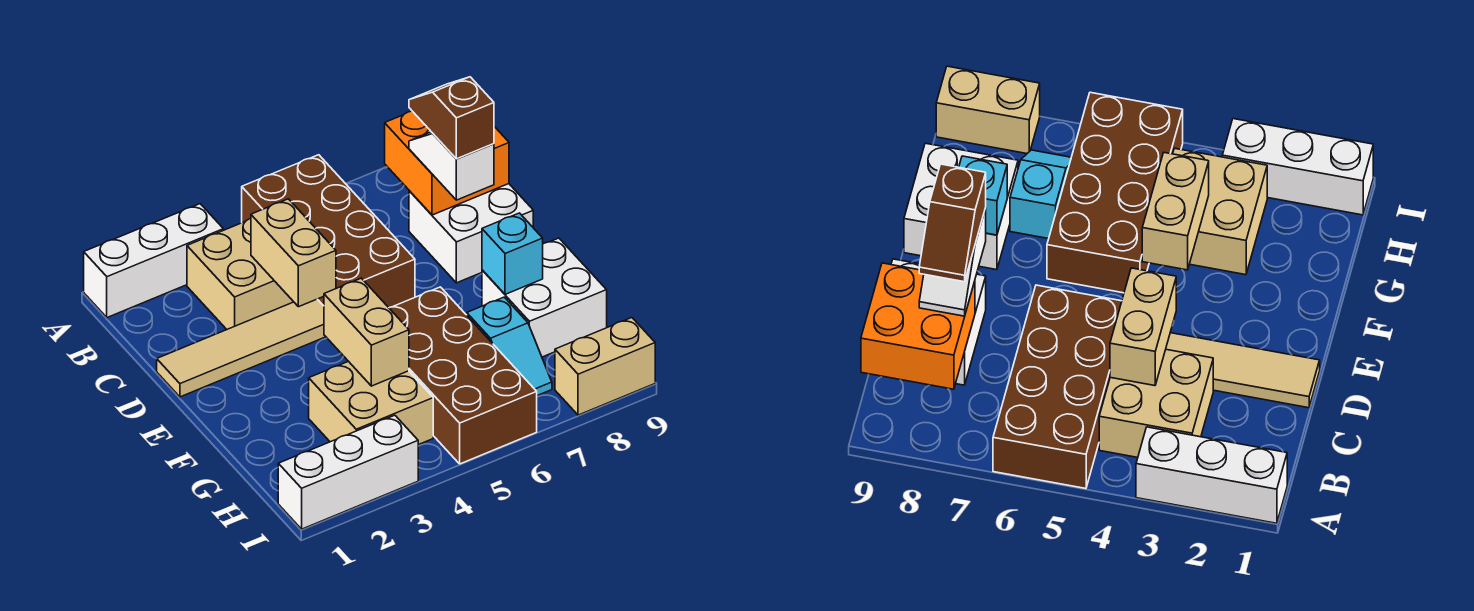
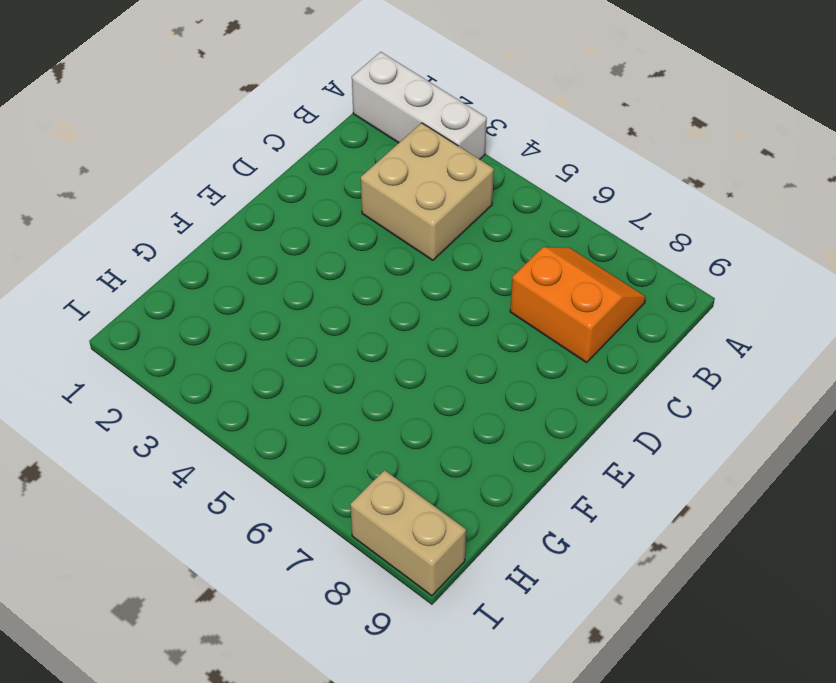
orange slope B7:C8 level 1 top C -> white brick C8:D9 level 1
none -> brown brick A5:D6 level 1
none -> tan tile D1:D4 level 1
none -> brown brick F5:I6 level 1

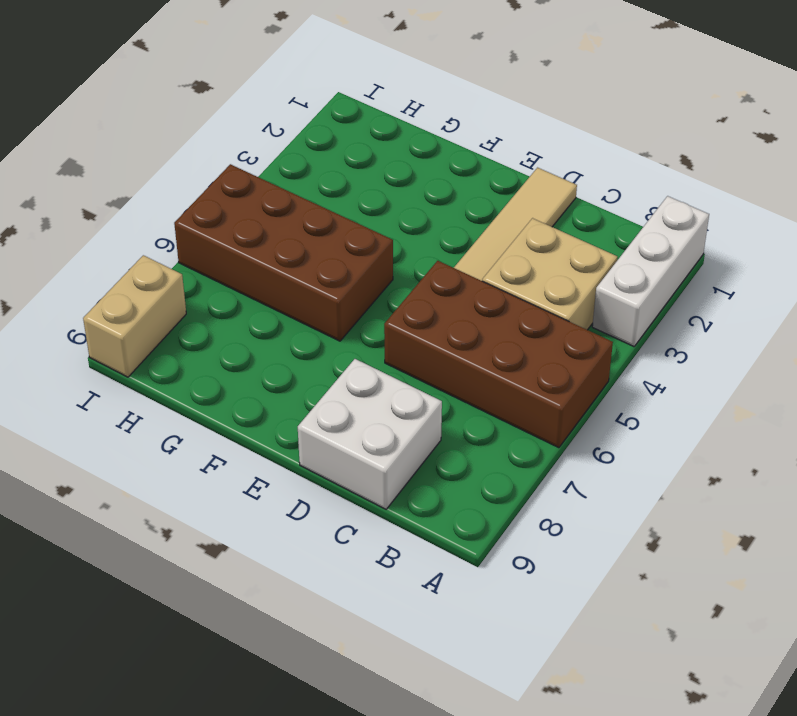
none -> white brick F8:G9 level 1
none -> tan brick G3:H4 level 1
none -> cyan slope G7:H7 level 1 top G

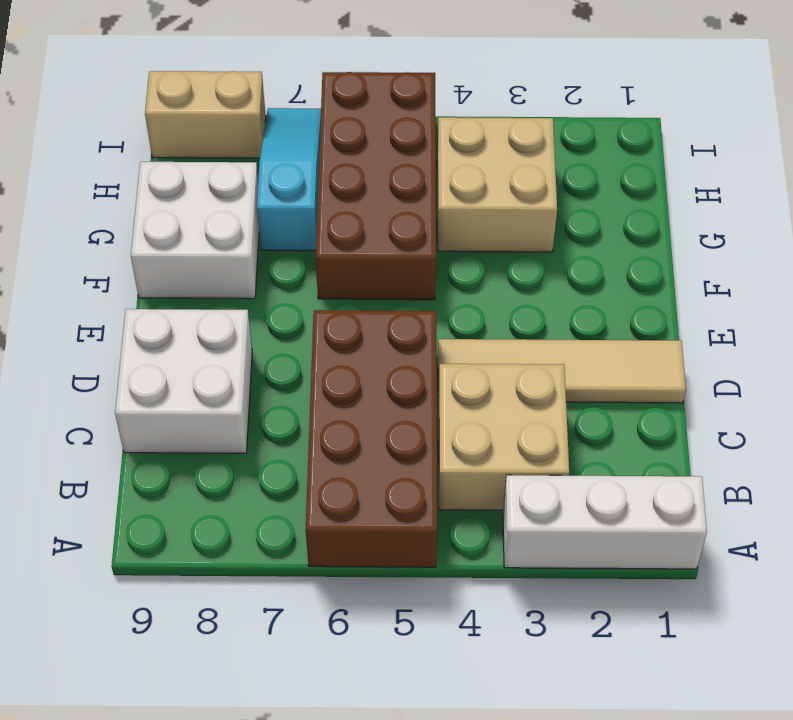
cyan slope G7:I7 level 1 top G -> cyan slope G7:H7 level 1 top G
none -> white brick I1:I3 level 1
none -> orange brick B8:C9 level 2
none -> tan brick C4:D4 level 2

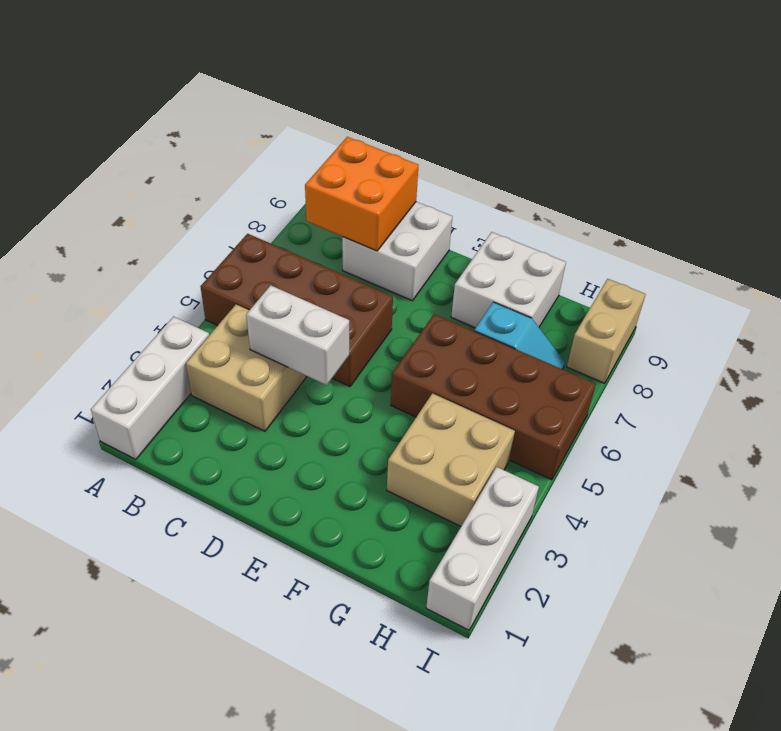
white brick C4:D4 level 2 -> tan brick C4:D4 level 2
none -> tan tile D1:D4 level 1
none -> tan brick F4:G4 level 2
none -> cyan brick F8 level 2

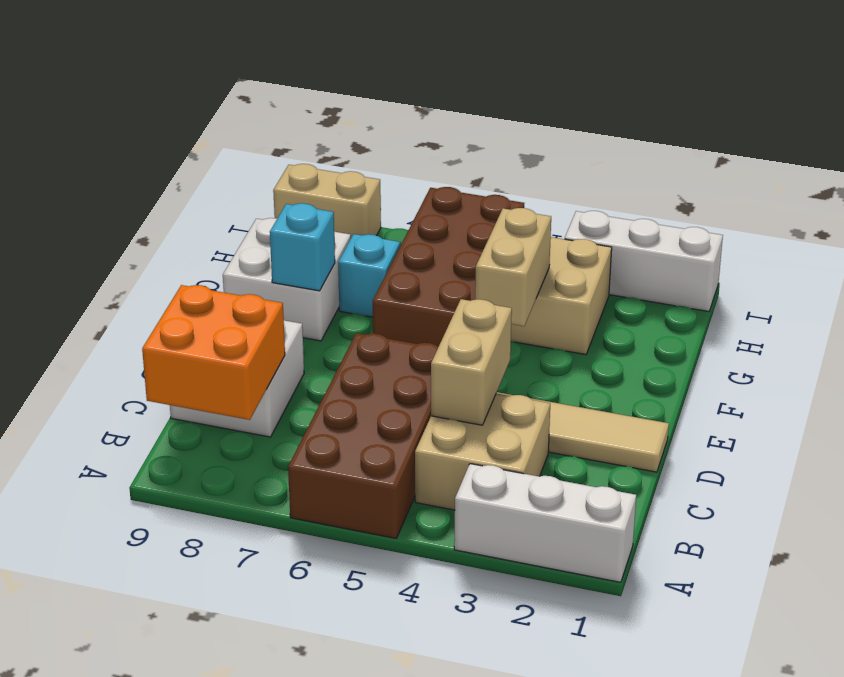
none -> white slope C8:D8 level 3 top D
none -> brown slope C8:D8 level 4 top D

